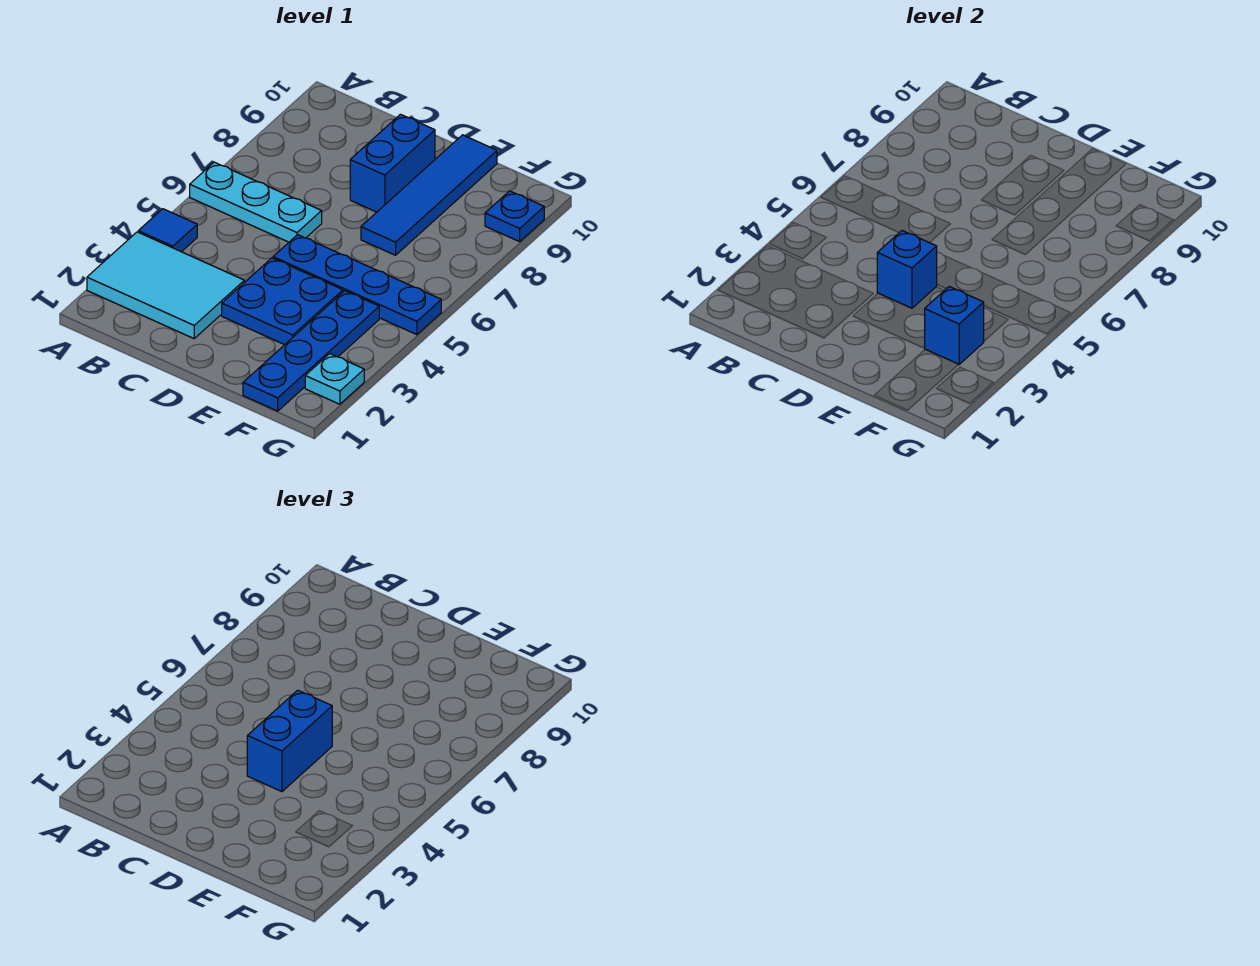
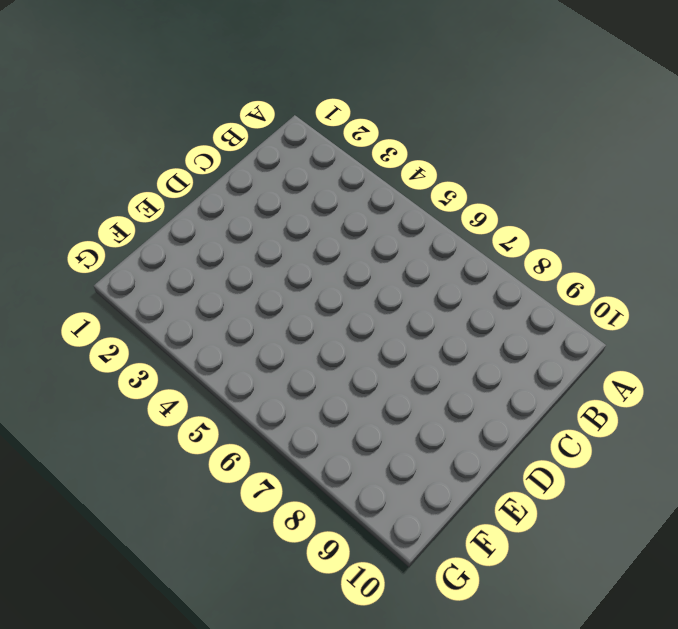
none -> cyan tile A2:C3 level 1
none -> blue tile A4 level 1
none -> cyan plate A6:C6 level 1

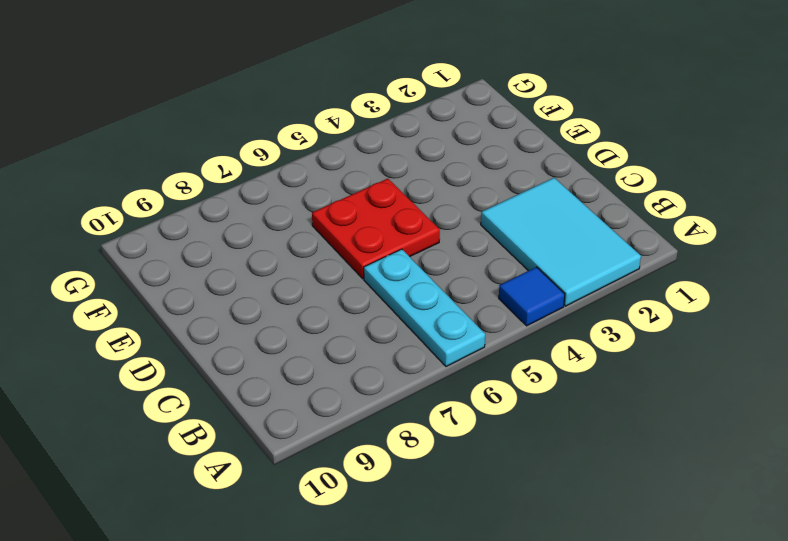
red plate D5:E6 level 1 -> blue plate D5:G5 level 1
none -> blue plate D3:E4 level 1
none -> blue brick D8:D9 level 1
none -> blue tile E7:E10 level 1

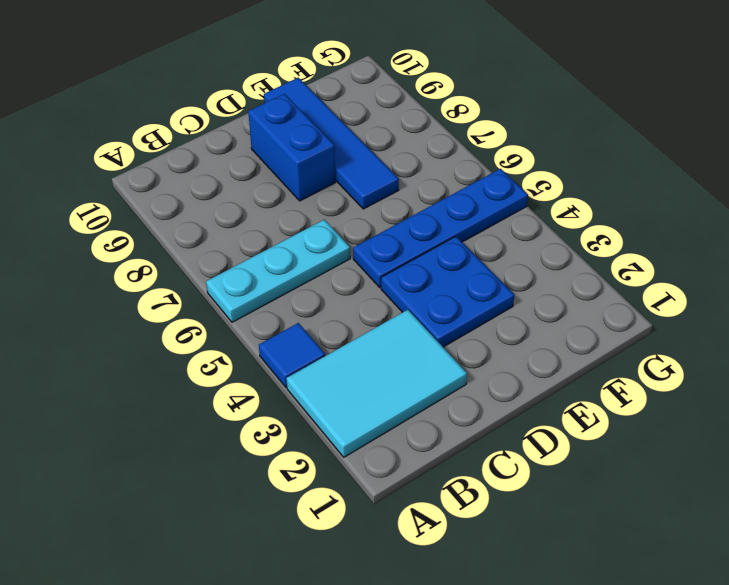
none -> blue plate F1:F4 level 1
none -> cyan plate G2 level 1
none -> blue plate G9 level 1

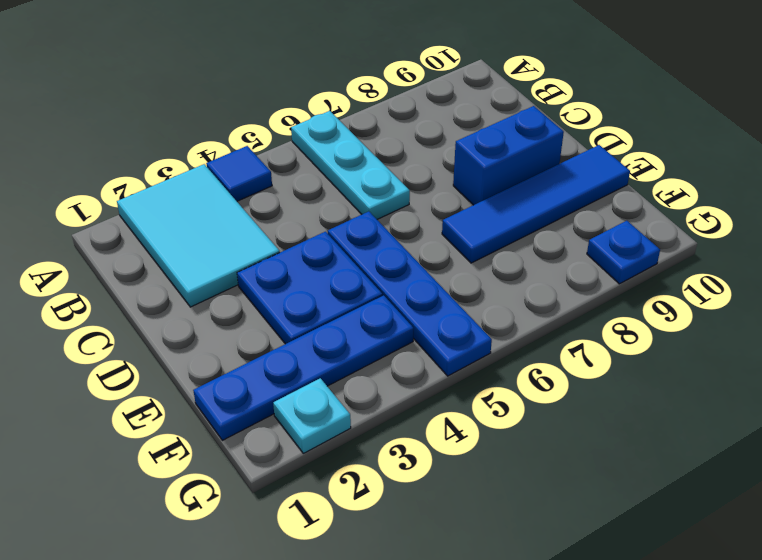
none -> blue brick D4 level 2
none -> blue brick F3 level 2
none -> blue brick D4:D5 level 3

